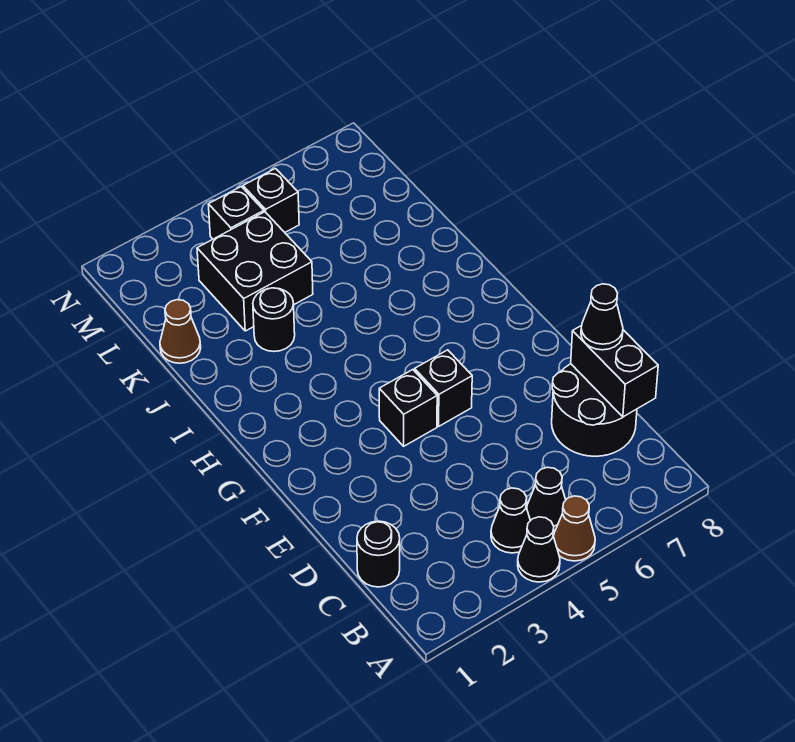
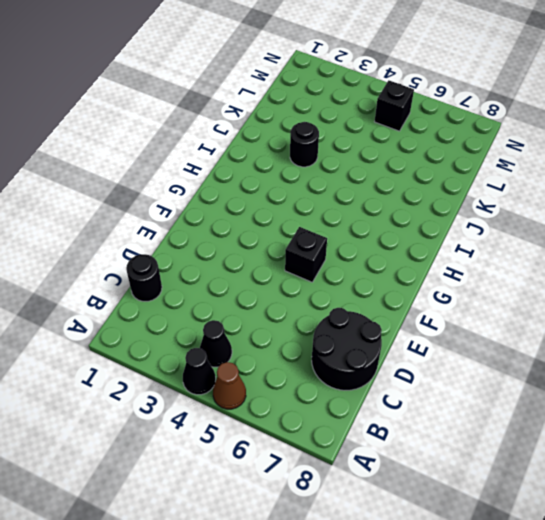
none -> black cone B5 level 1
none -> black brick F4 level 1
none -> brown cone K1 level 1

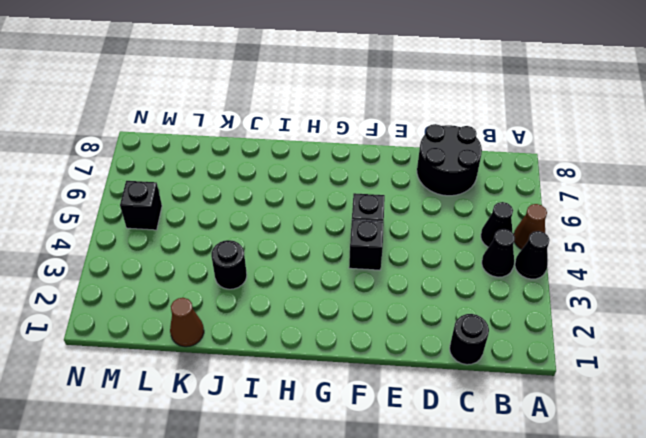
none -> black brick K3:L4 level 1
none -> black brick M4 level 1
none -> black brick C8:D8 level 2

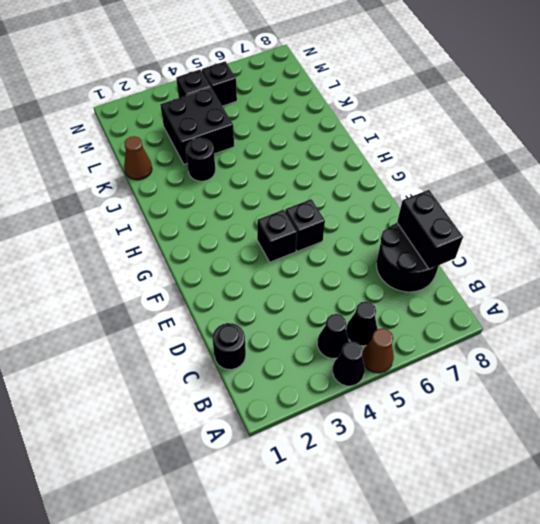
none -> black cone D8 level 3

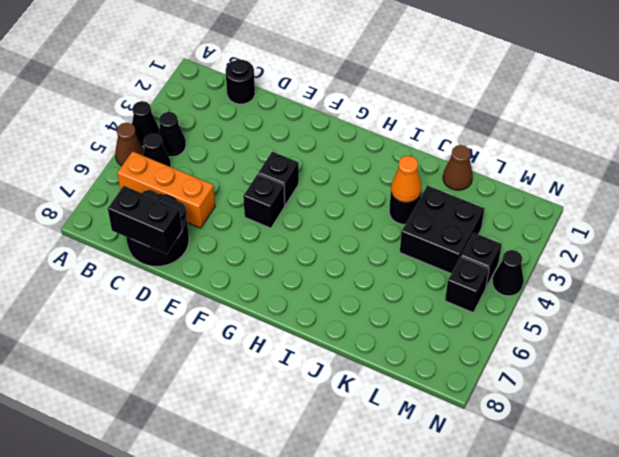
orange brick B6:D6 level 1 -> none
orange cone J3 level 2 -> none
black cone N4 level 1 -> black cone D8 level 3

